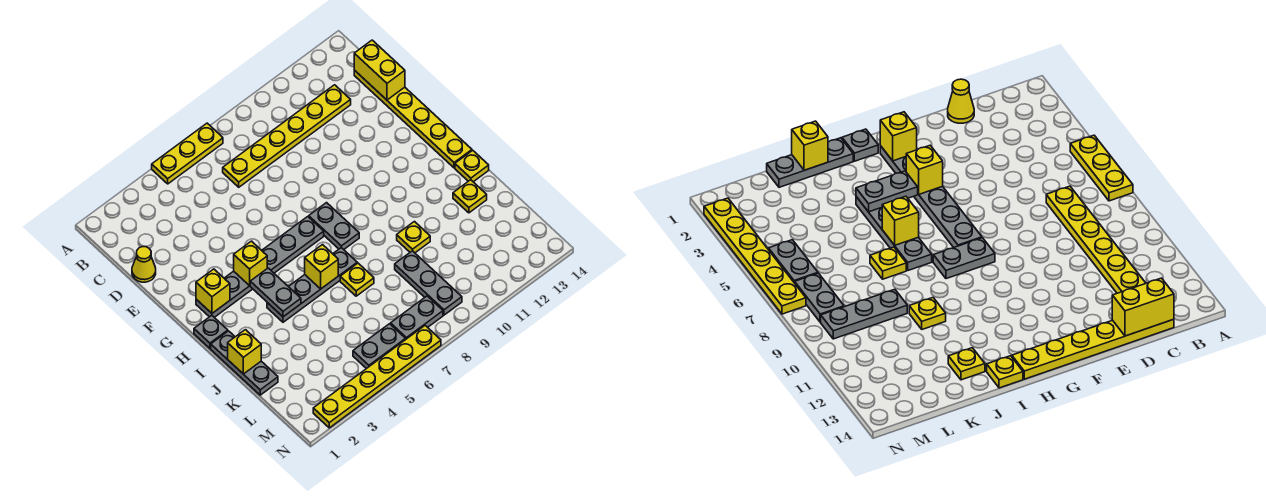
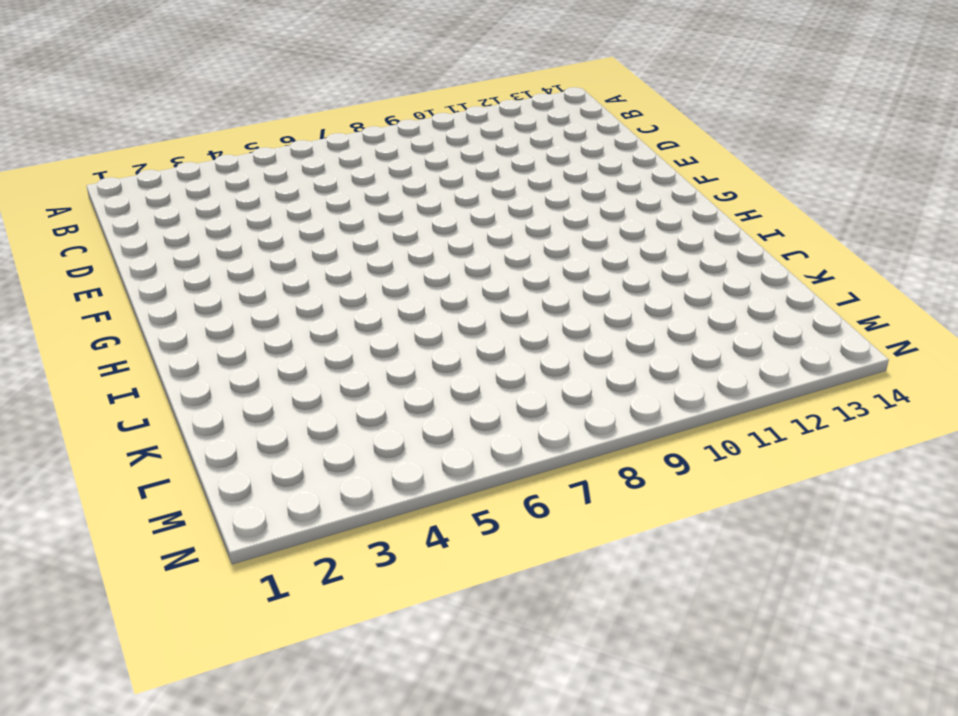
none -> yellow plate A5:A7 level 1
none -> yellow plate C7:C12 level 1
none -> yellow plate C14:H14 level 1

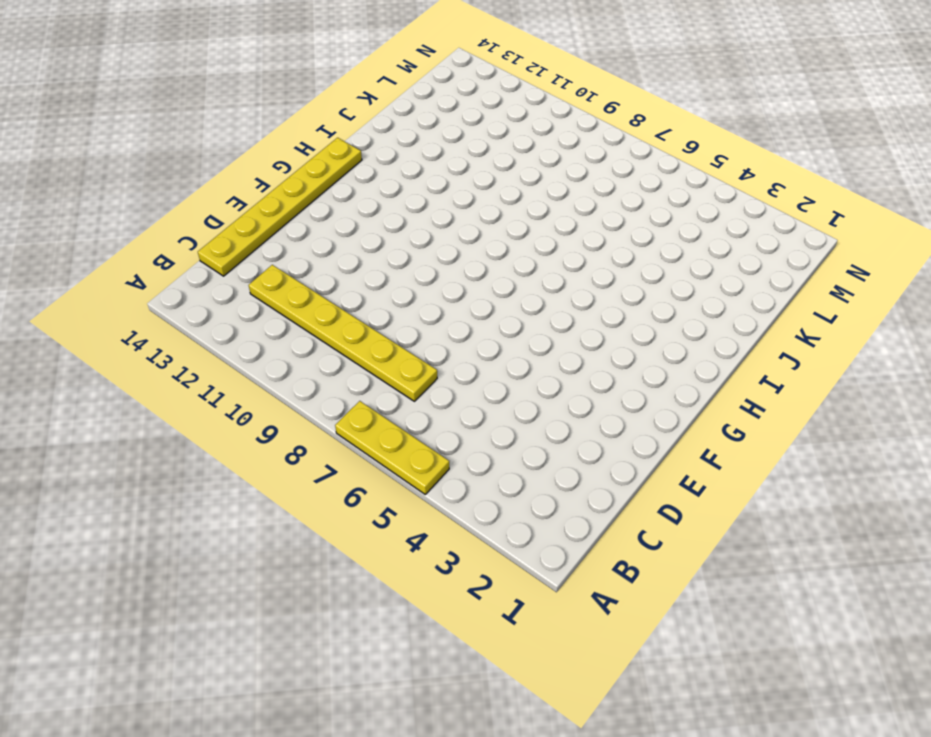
none -> yellow cone D1 level 1
none -> grey plate G2:G7 level 1
none -> grey plate G8:H8 level 1

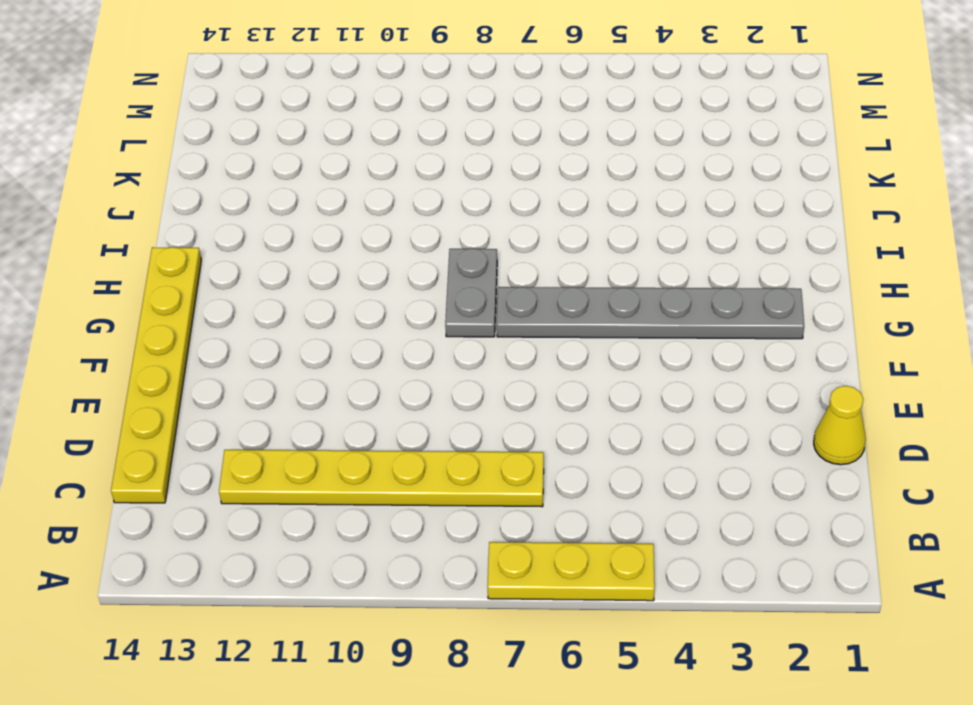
none -> grey plate H1 level 1
none -> grey plate I1:K1 level 1
none -> grey plate I4:I7 level 1

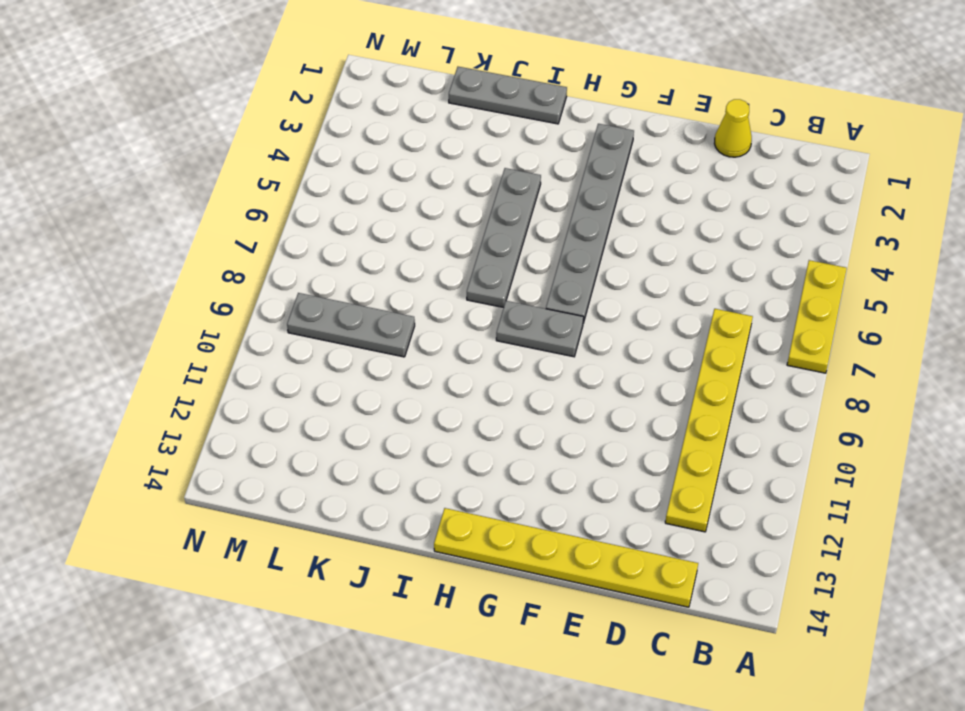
none -> grey plate H1 level 1
none -> yellow plate I14 level 1
none -> yellow plate J7 level 1

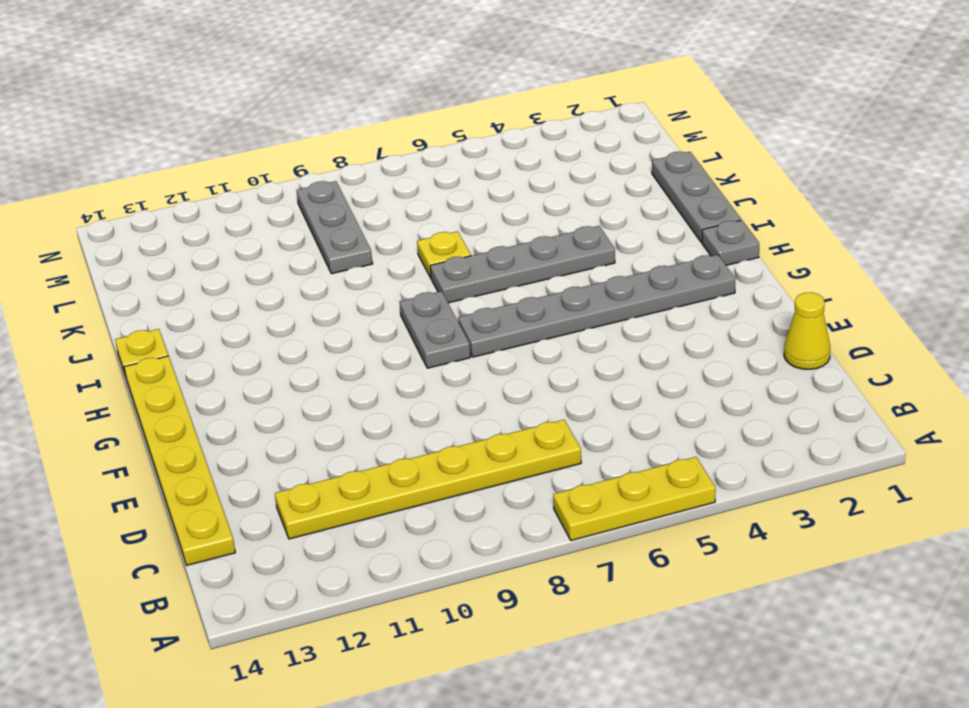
none -> yellow plate J10 level 1
none -> yellow plate J13 level 1
none -> grey plate M5:M6 level 1

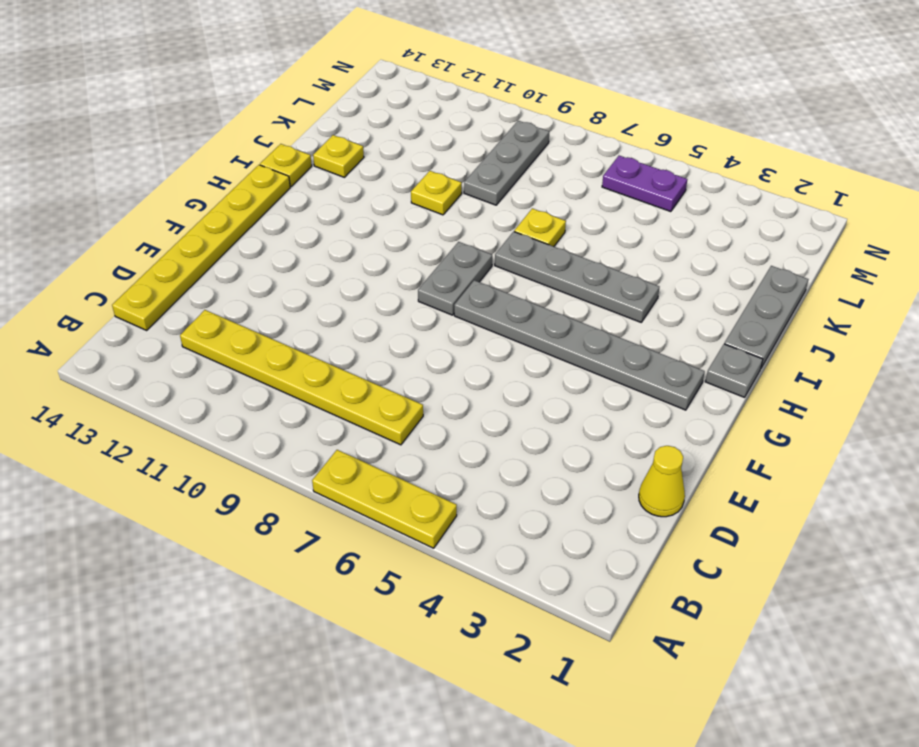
purple plate M5:M6 level 1 -> grey plate M5:M6 level 1
none -> grey plate M7:M8 level 1
none -> yellow plate N2:N7 level 1
none -> yellow brick C14:D14 level 2

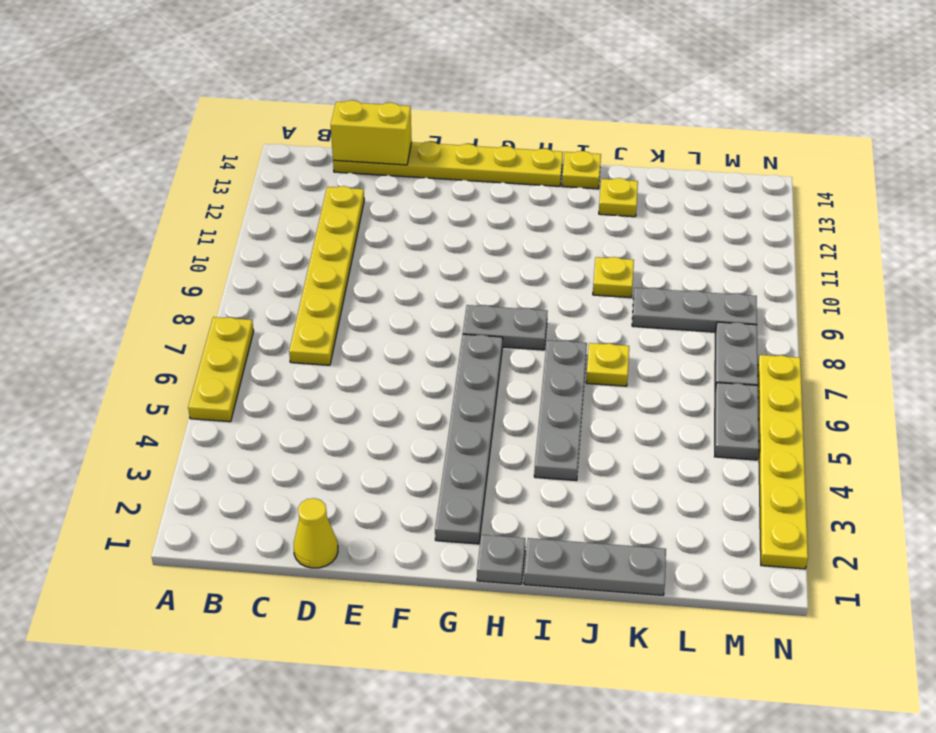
none -> yellow brick G2 level 2
none -> yellow brick G4 level 2
none -> grey plate H4:I4 level 2

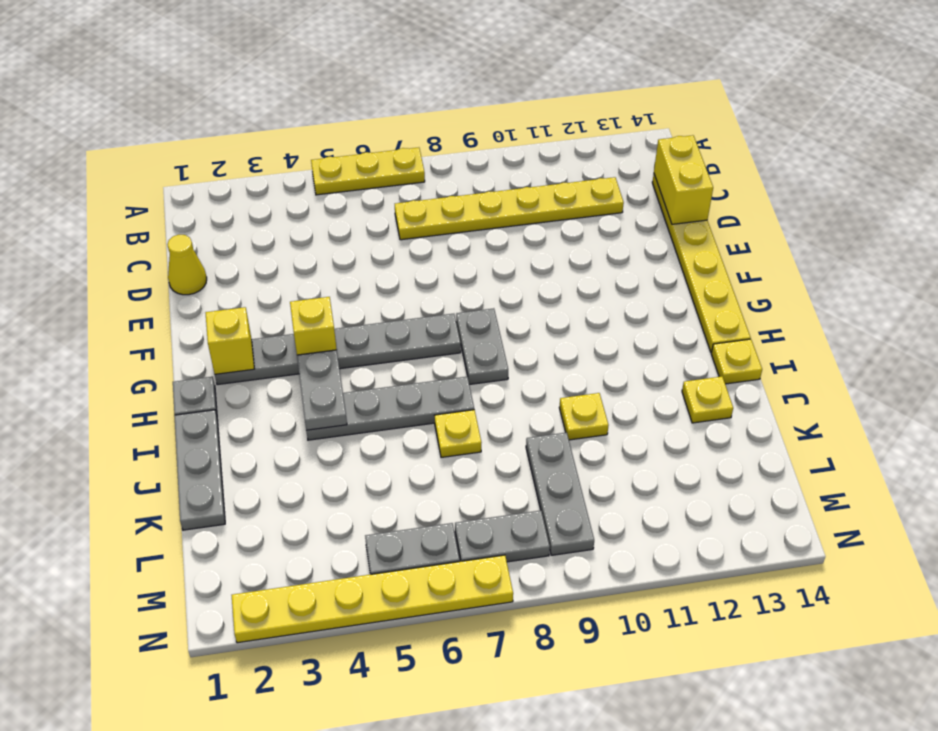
none -> yellow brick I6 level 2
none -> yellow brick J1 level 2

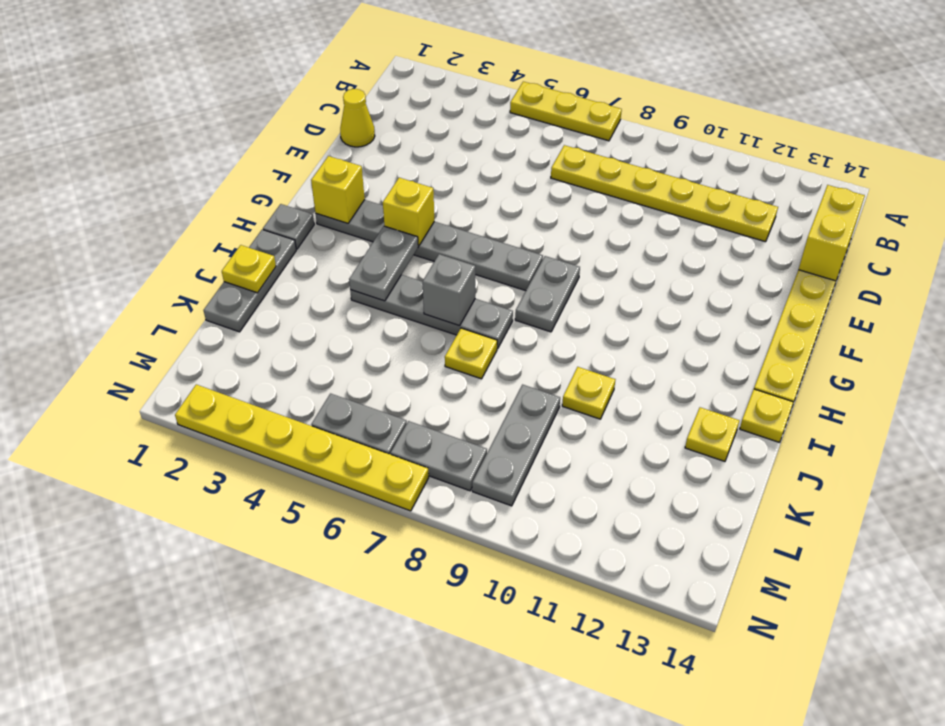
grey brick I6 level 2 -> yellow brick I6 level 2
yellow plate J1 level 2 -> yellow brick J1 level 2

